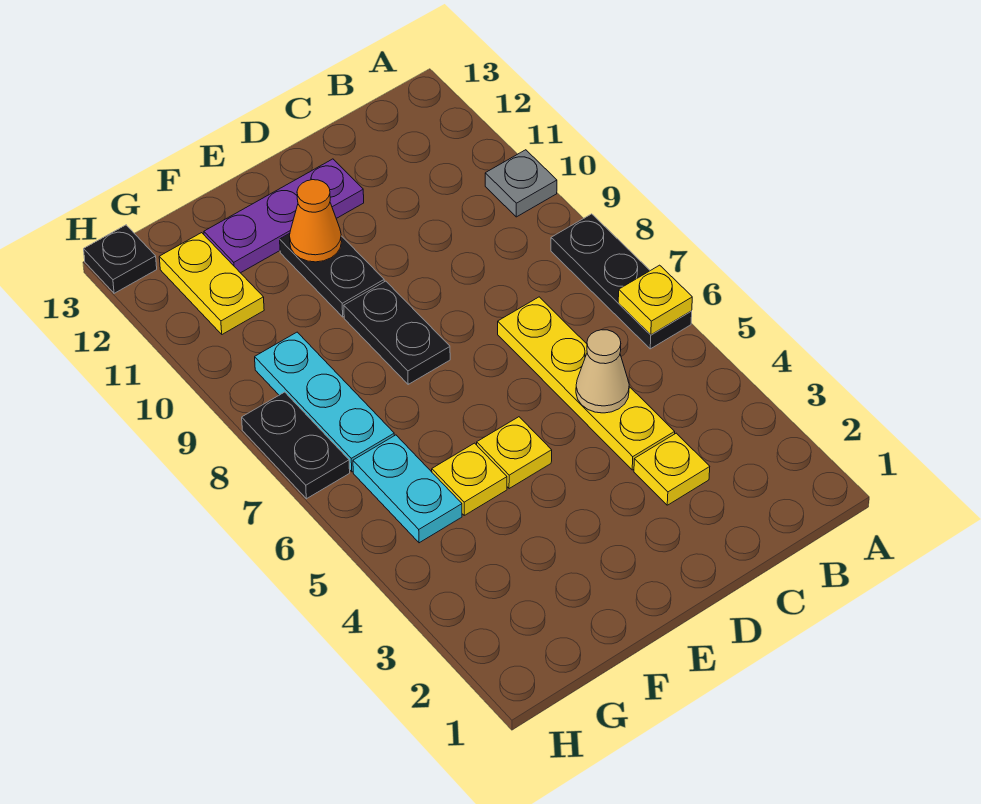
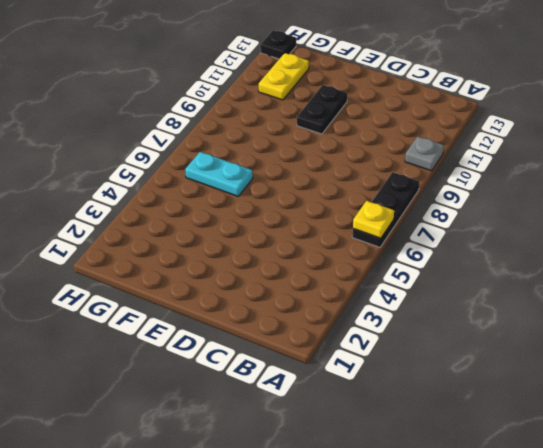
cyan plate F6:G6 level 1 -> cyan plate G5:G6 level 1
none -> yellow plate C3 level 1
none -> yellow plate C4:C7 level 1
none -> purple plate D12:F12 level 1

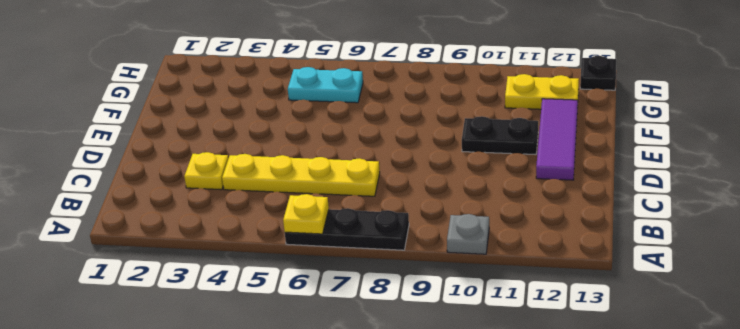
purple tile D12:F12 level 1 -> purple plate D12:F12 level 1
none -> yellow plate E5 level 1
none -> black plate E8:E9 level 1
none -> yellow plate F5 level 1

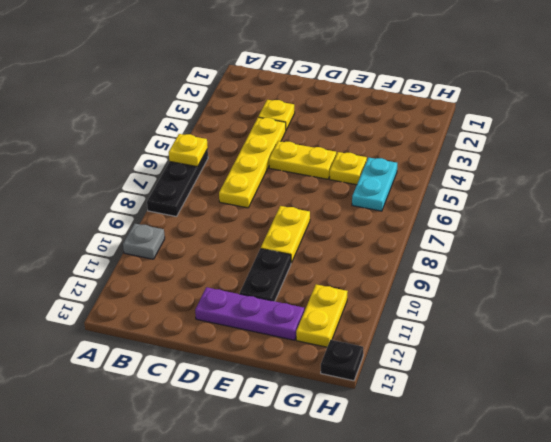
yellow plate D5:E5 level 1 -> yellow plate E5 level 1
yellow plate E8:E9 level 1 -> black plate E8:E9 level 1
none -> cyan plate G7:G9 level 1
none -> black plate H7:H8 level 1
none -> tan cone C5 level 2

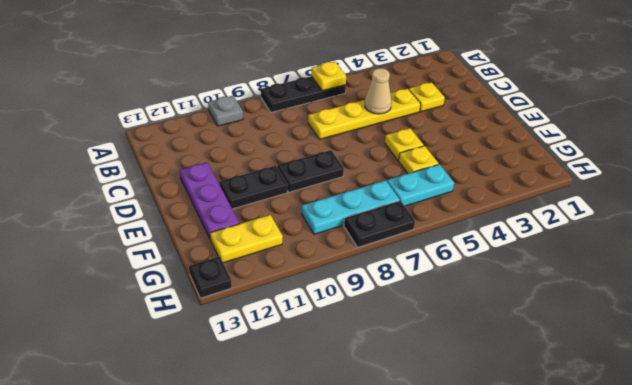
none -> orange cone E11 level 2

